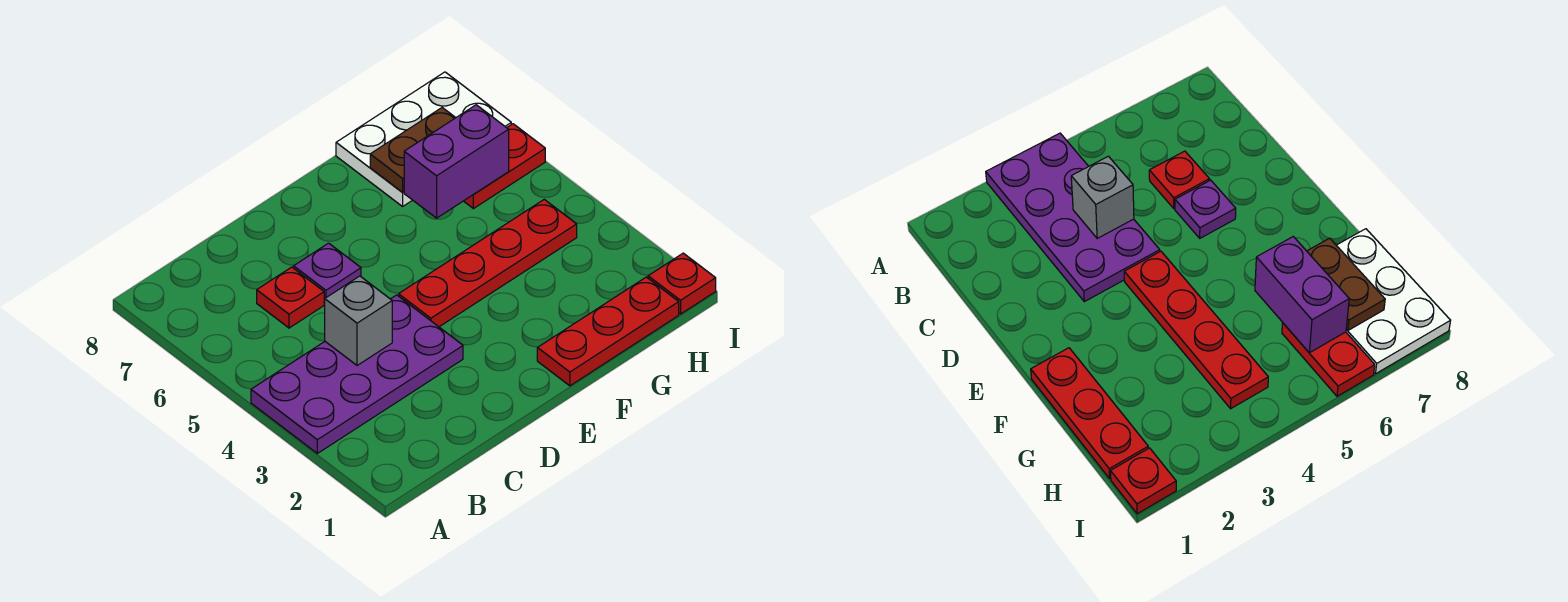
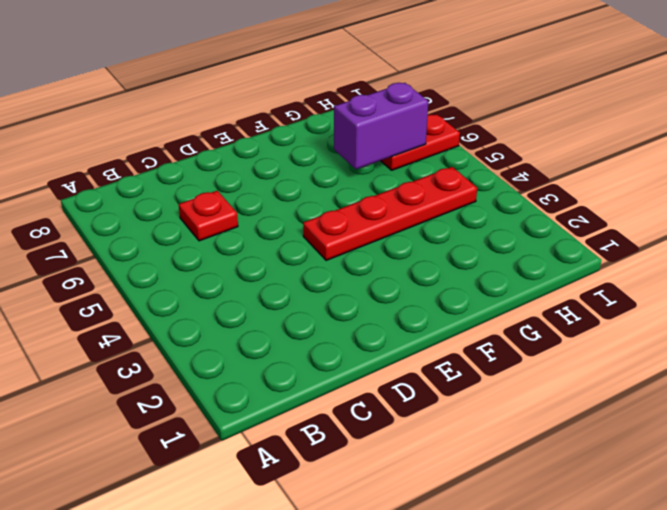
none -> purple plate A3:D4 level 1
none -> purple plate D6 level 1

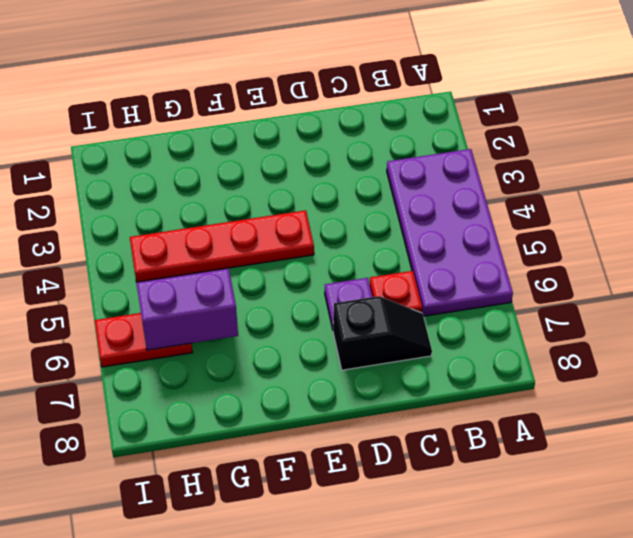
purple plate A3:B6 level 1 -> purple plate A3:D4 level 1
black slope C7:D7 level 1 top D -> none
none -> red plate F1:H1 level 1
none -> white plate G7:I8 level 1

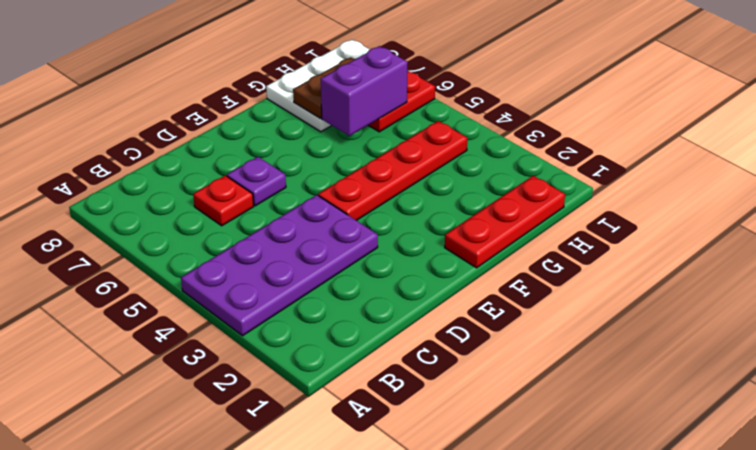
none -> red plate I1 level 1
none -> grey brick C4 level 2

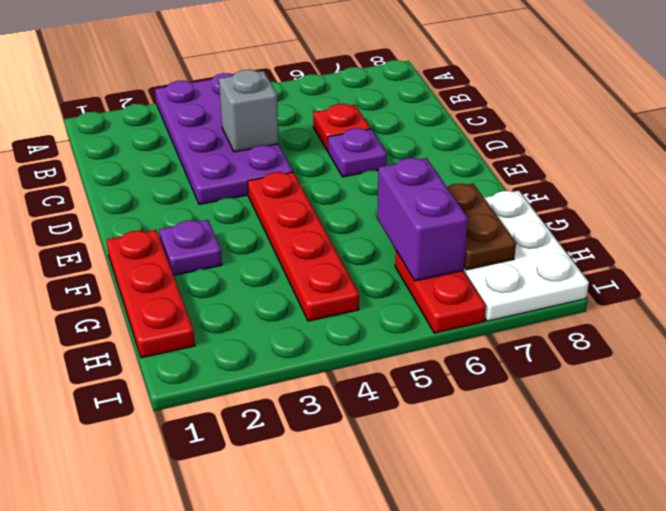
purple plate F2 level 1 -> none
none -> red plate I1 level 1

